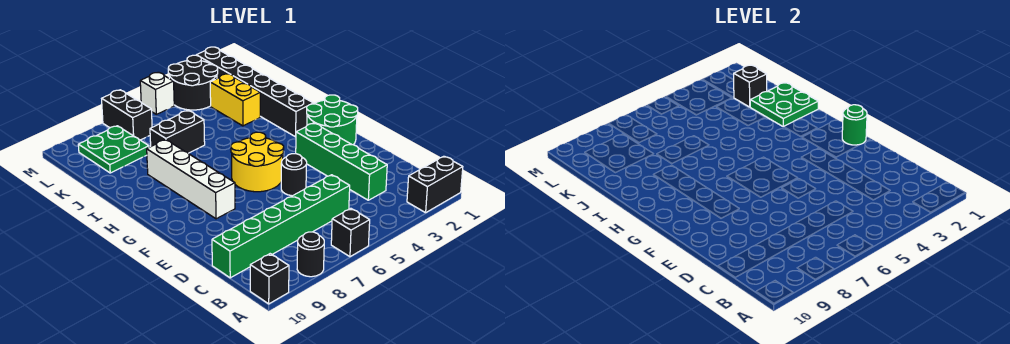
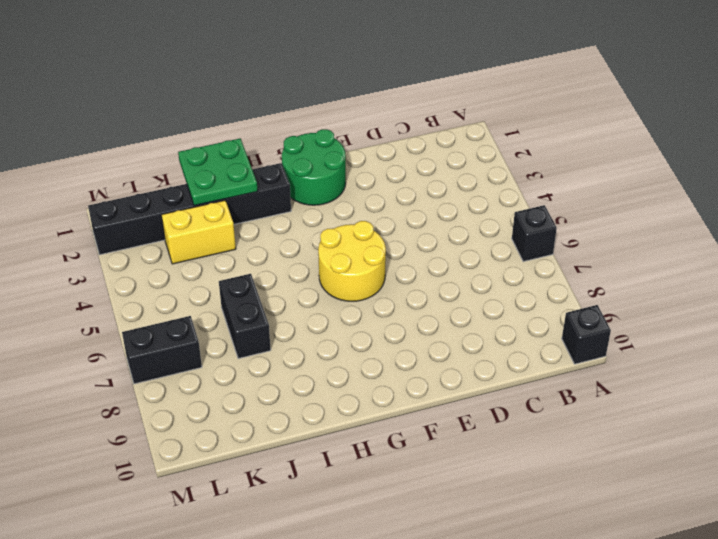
none -> black brick A1:A2 level 1
none -> black round brick A8 level 1
none -> green brick C3:F3 level 1

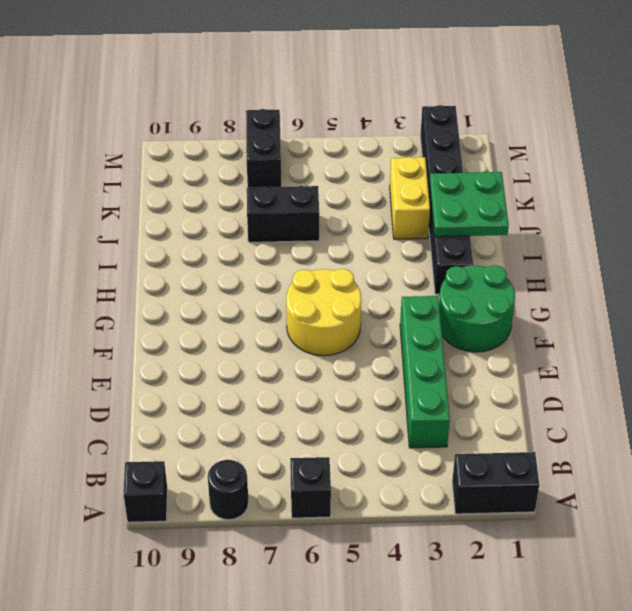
none -> green brick C5:C10 level 1
none -> black round brick E5 level 1
none -> white brick F8:I8 level 1

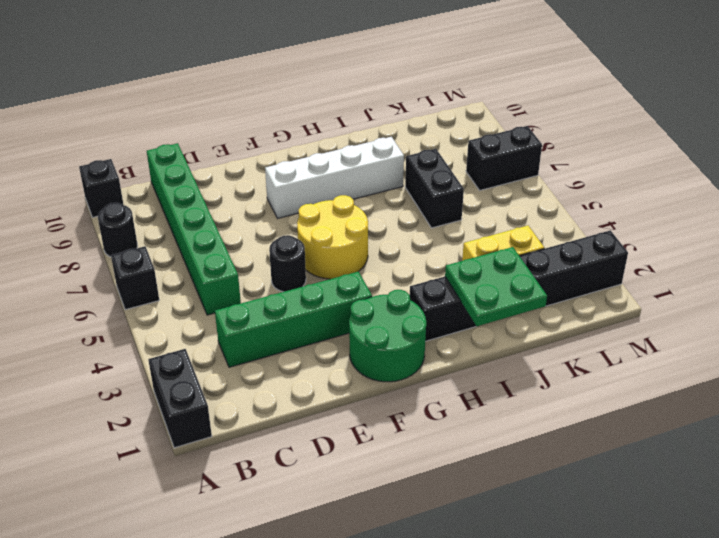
none -> green plate K8:L9 level 1
none -> black round brick L3:M4 level 1
none -> white brick M5 level 1

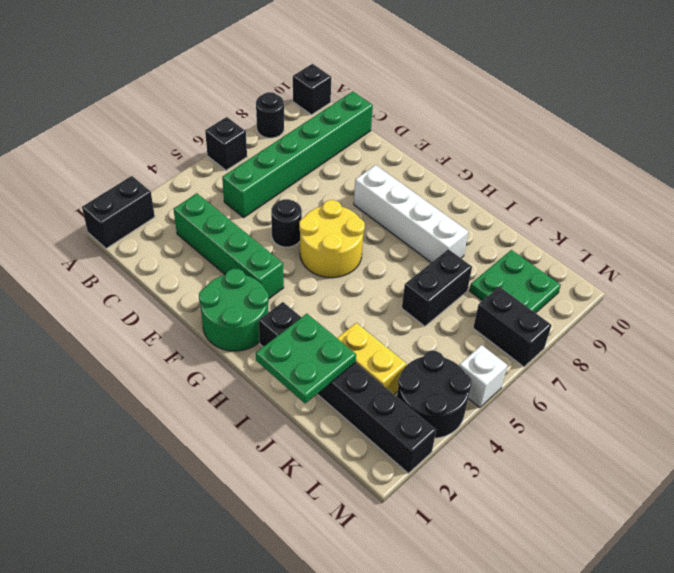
none -> green round brick F1 level 2
none -> black brick K2 level 2

